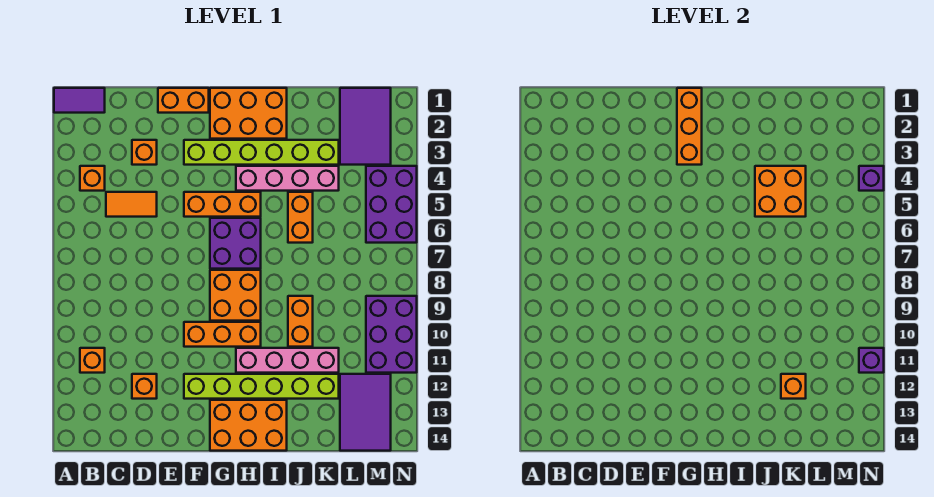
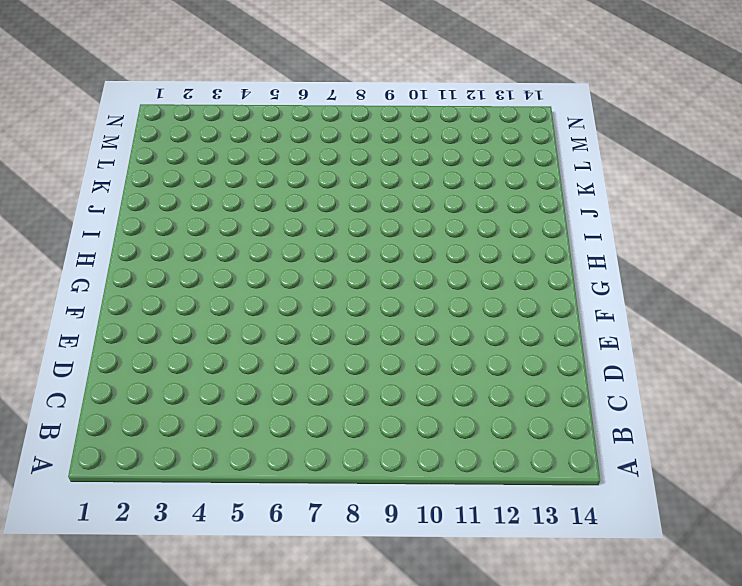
none -> purple tile A1:B1 level 1
none -> orange brick B4 level 1
none -> orange brick B11 level 1

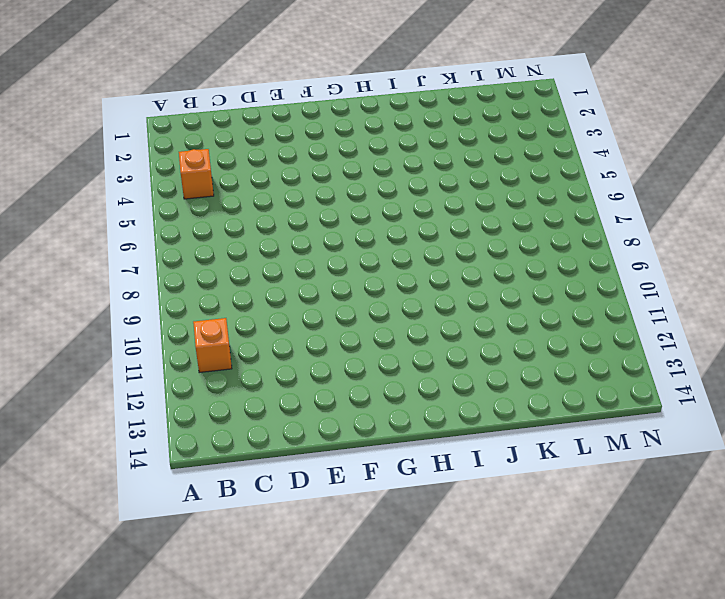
none -> purple tile A1:B1 level 1
none -> orange tile C5:D5 level 1
none -> orange brick D3 level 1

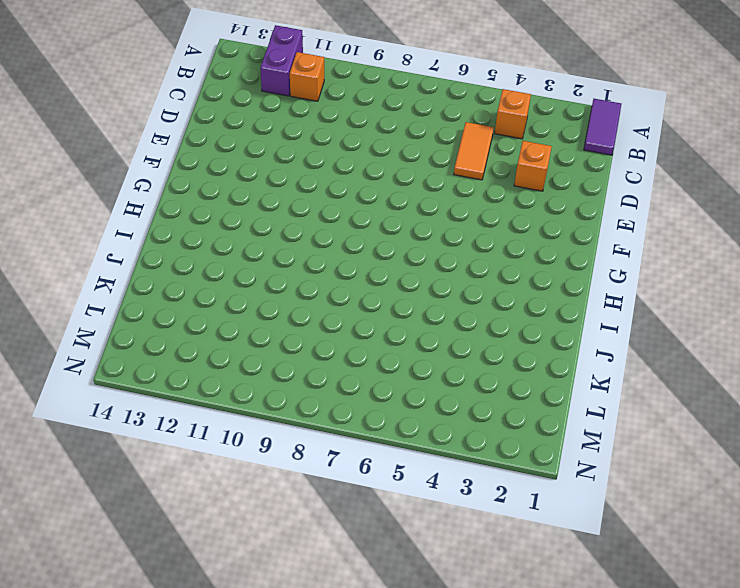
purple brick A12:B12 level 1 -> none
none -> orange brick D12 level 1
none -> orange brick E1:F1 level 1
none -> lime brick F3:K3 level 1

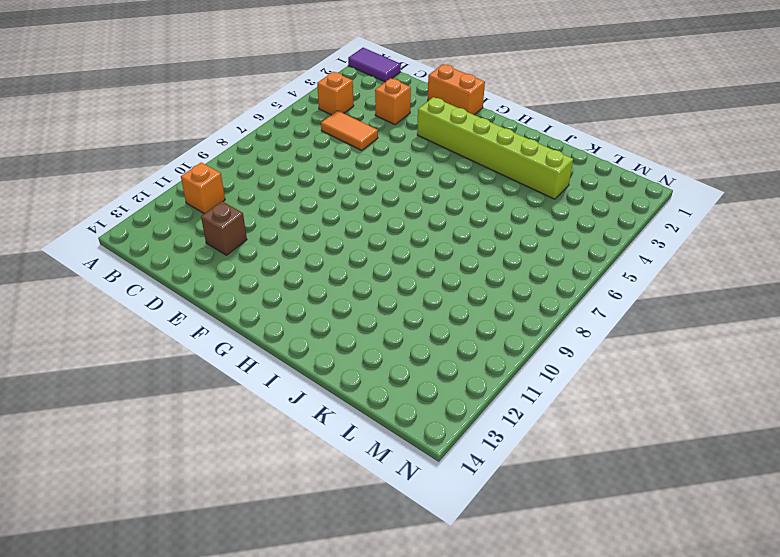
brown brick D12 level 1 -> orange brick D12 level 1
none -> orange brick F5:H5 level 1
none -> orange brick F10:H10 level 1
none -> lime brick F12:K12 level 1

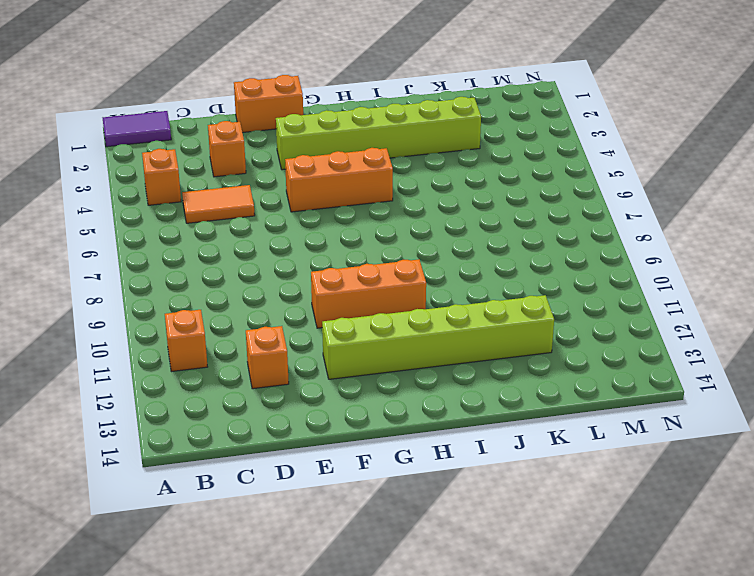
none -> orange brick G1:I2 level 1
none -> purple brick G6:H7 level 1
none -> orange brick G8:H9 level 1

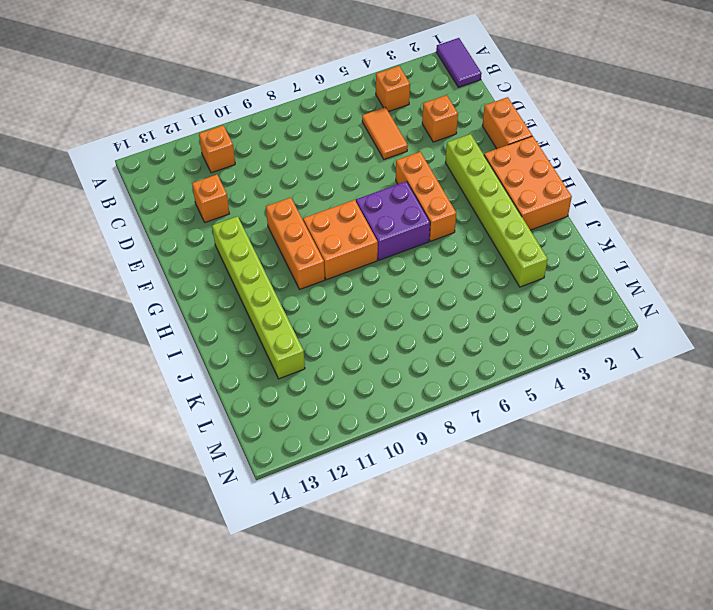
none -> orange brick G13:I14 level 1
none -> pink brick H4:K4 level 1
none -> pink brick H11:K11 level 1

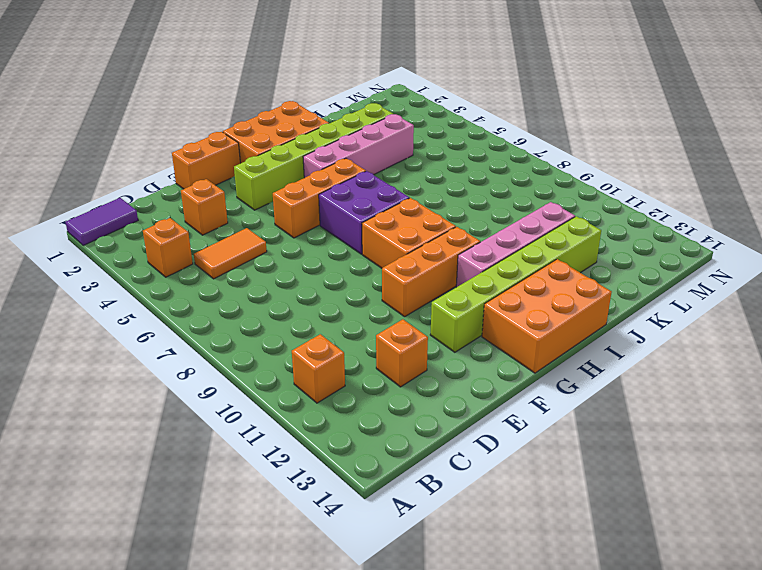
none -> orange brick J5:J6 level 1
none -> orange brick J9:J10 level 1
none -> purple tile L1:M3 level 1

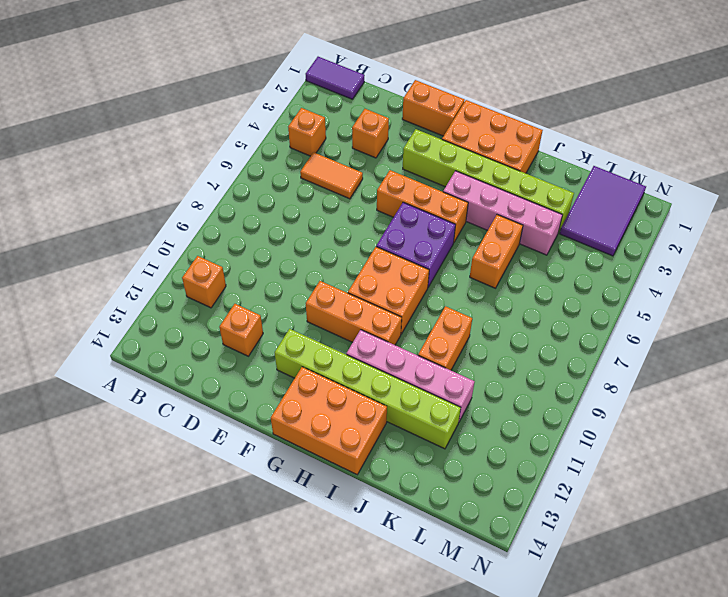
none -> purple tile L12:M14 level 1
none -> purple brick M4:N6 level 1
none -> purple brick M9:N11 level 1

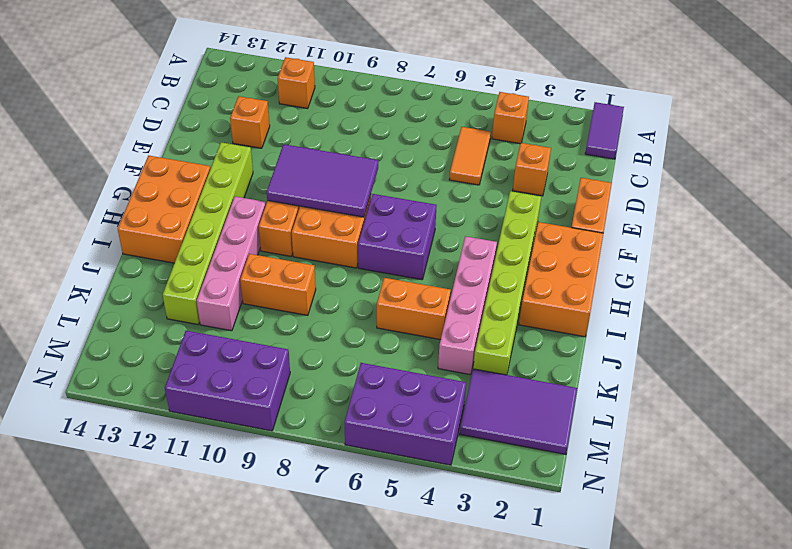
purple tile F8:G10 level 2 -> purple tile L12:M14 level 1
none -> orange brick F5:H5 level 1
none -> orange brick G1:G3 level 2
none -> orange brick J4:K5 level 2

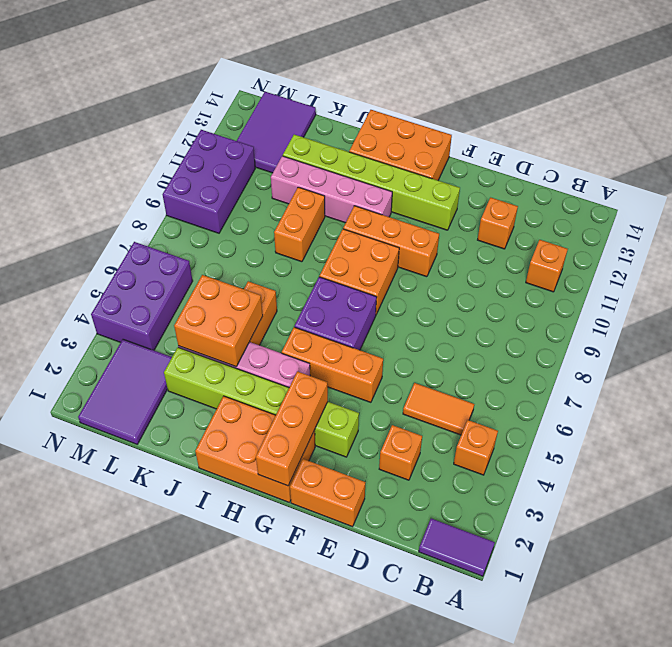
none -> orange brick K12 level 2
none -> purple brick N4 level 2
none -> purple brick N11 level 2

